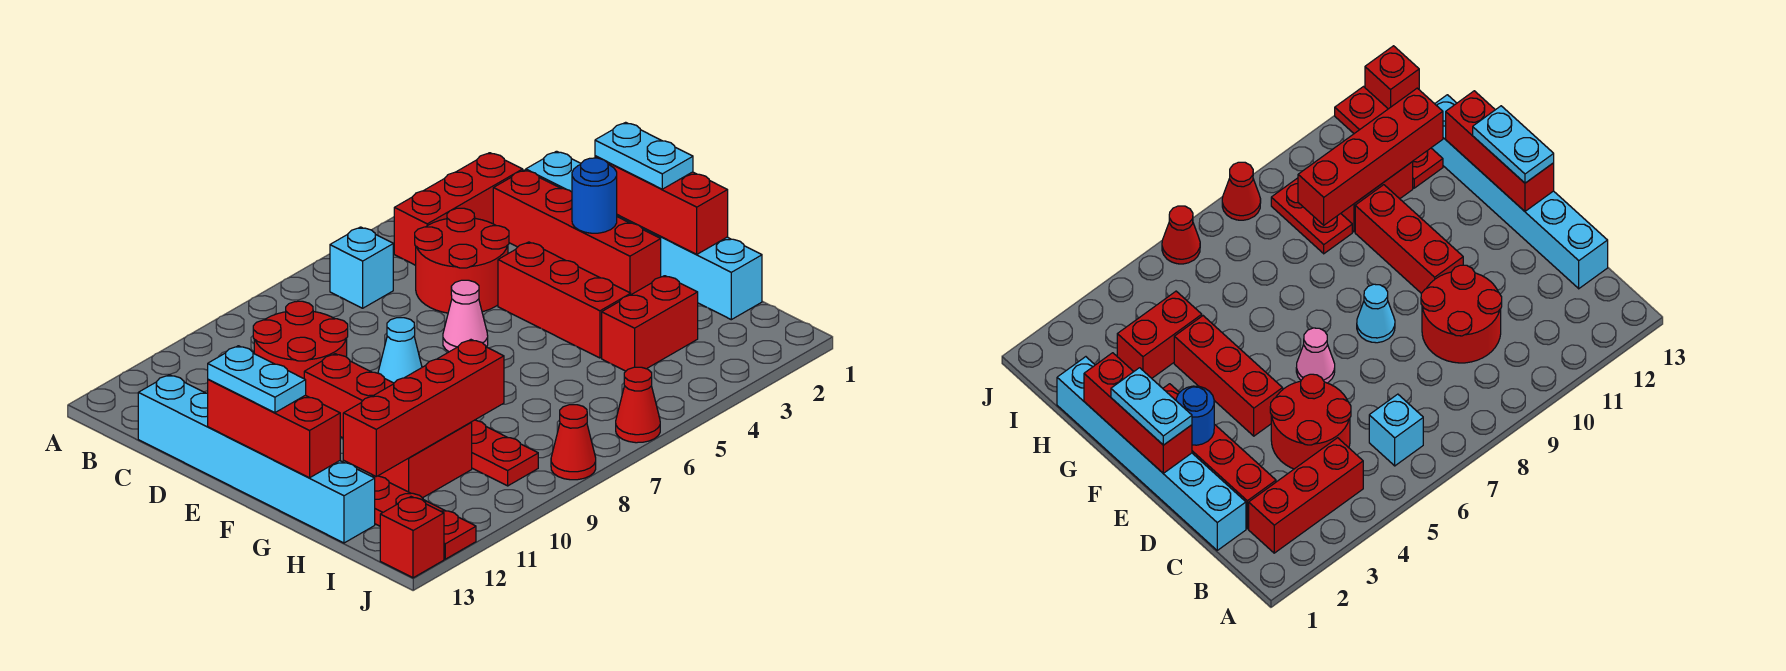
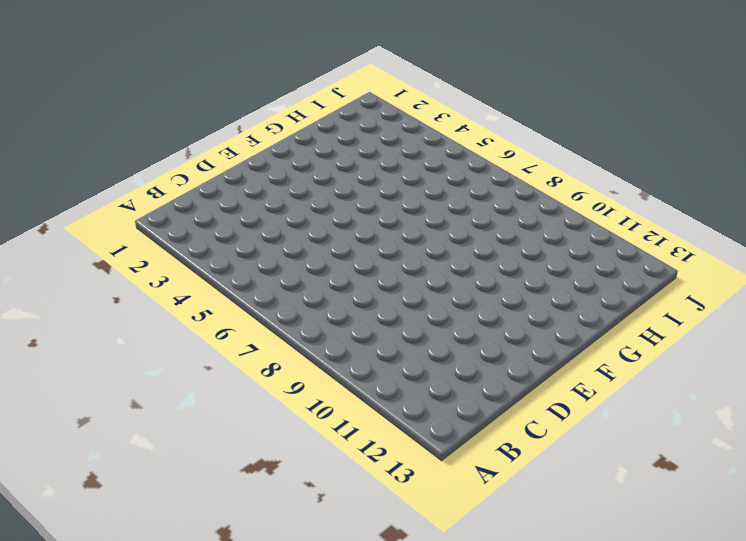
none -> red brick B2:B4 level 1
none -> cyan brick B6 level 1
none -> cyan brick C1:H1 level 1

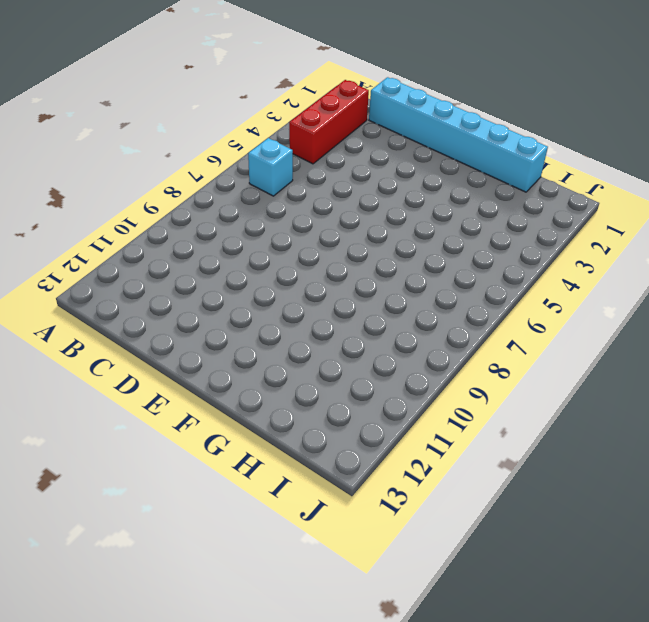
none -> red brick C2:F2 level 1
none -> red round brick C4:D5 level 1
none -> red round brick C9:D10 level 1

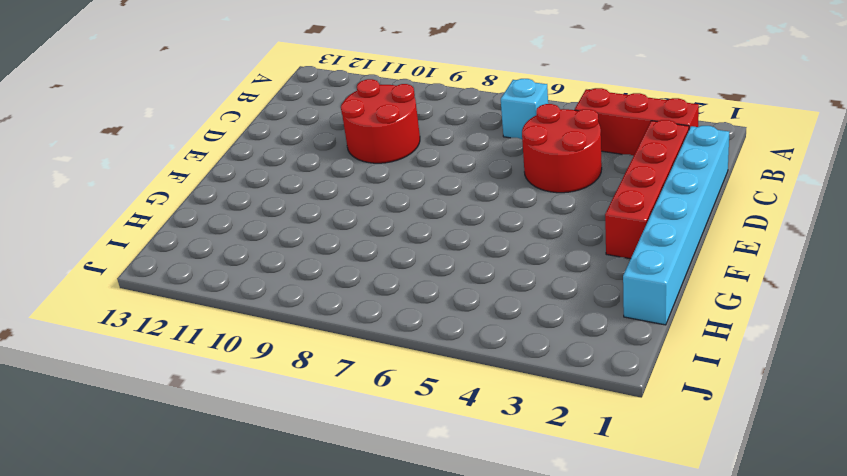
none -> cyan brick C13:H13 level 1
none -> red brick E4:G4 level 1
none -> pink cone E6 level 1

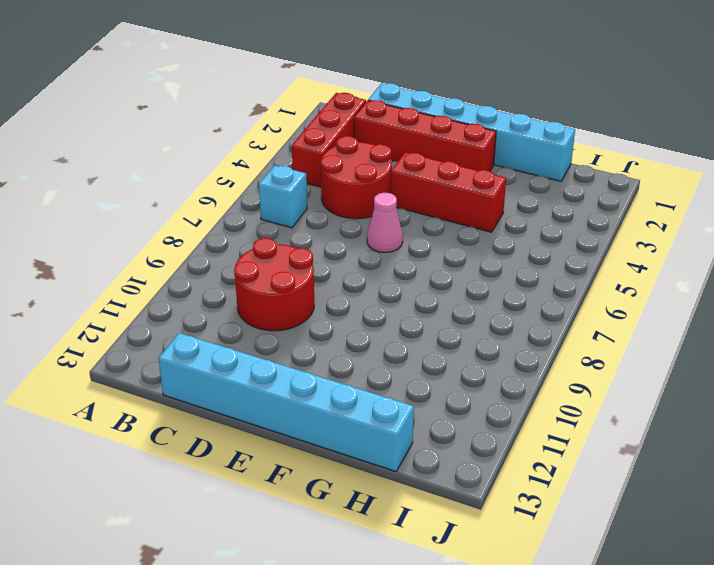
none -> cyan cone E8 level 1
none -> red brick E10:G10 level 1
none -> red brick H3:H4 level 1

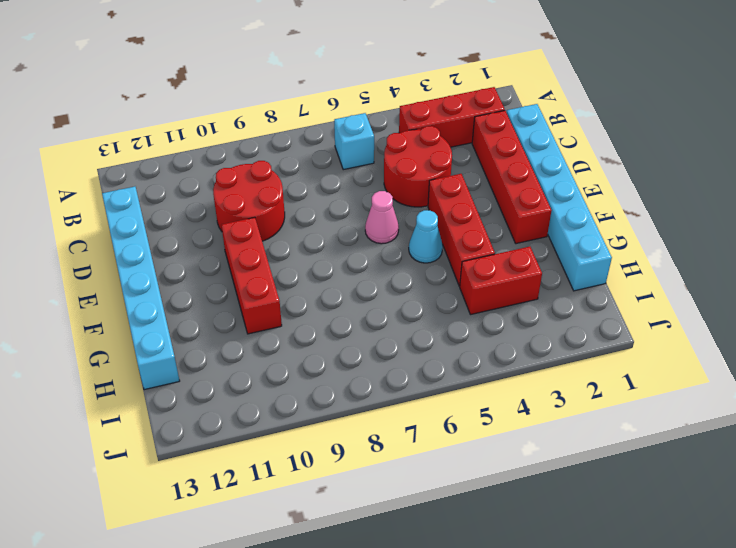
cyan cone F5 level 1 -> cyan cone E8 level 1
none -> red plate H9:I9 level 1
none -> red brick H10:H11 level 1
none -> red plate H12:J12 level 1

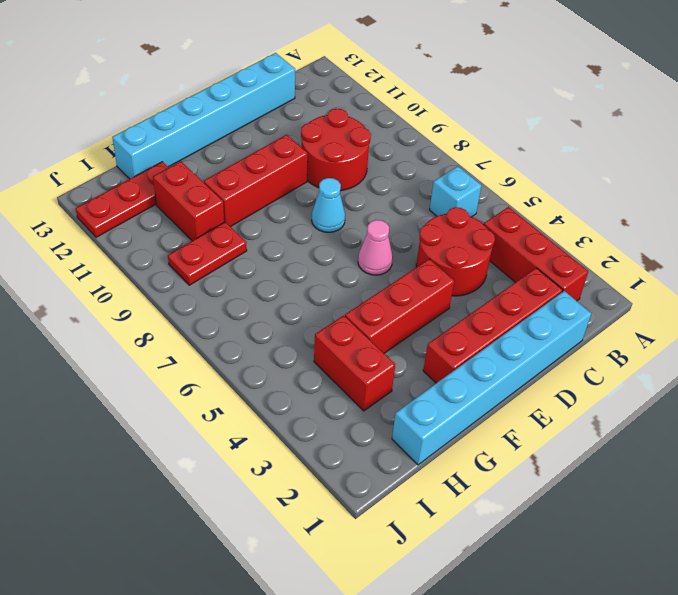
none -> red cone J6 level 1
none -> red cone J8 level 1
none -> red brick J13 level 1

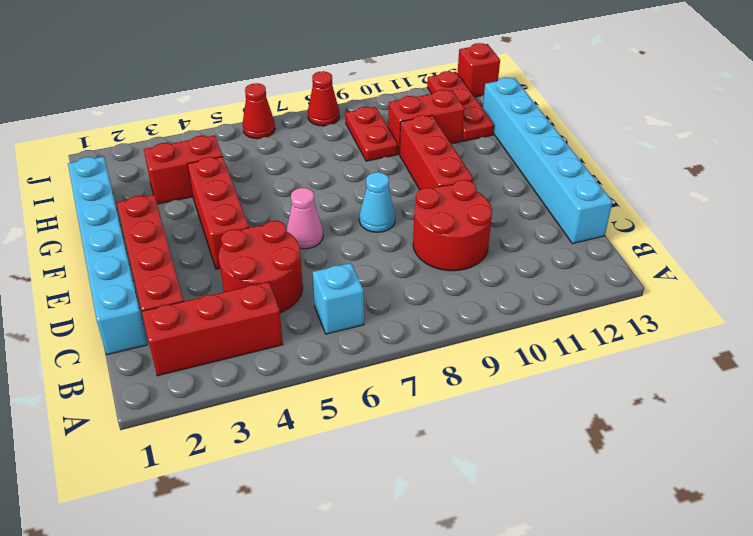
none -> red brick E1:G1 level 2
none -> blue round brick E2 level 2
none -> red brick E13:G13 level 2

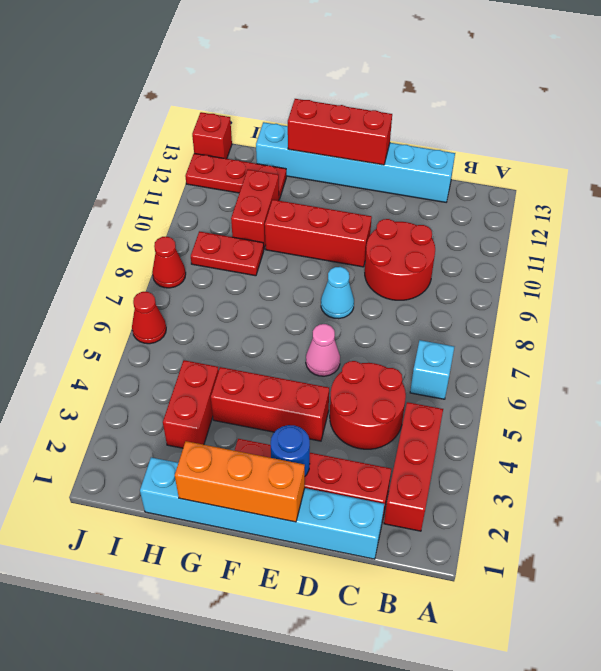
orange brick E1:G1 level 2 -> red brick E1:G1 level 2
none -> red brick H9:H12 level 2
none -> cyan plate E1:F1 level 3
none -> cyan plate E13:F13 level 3

